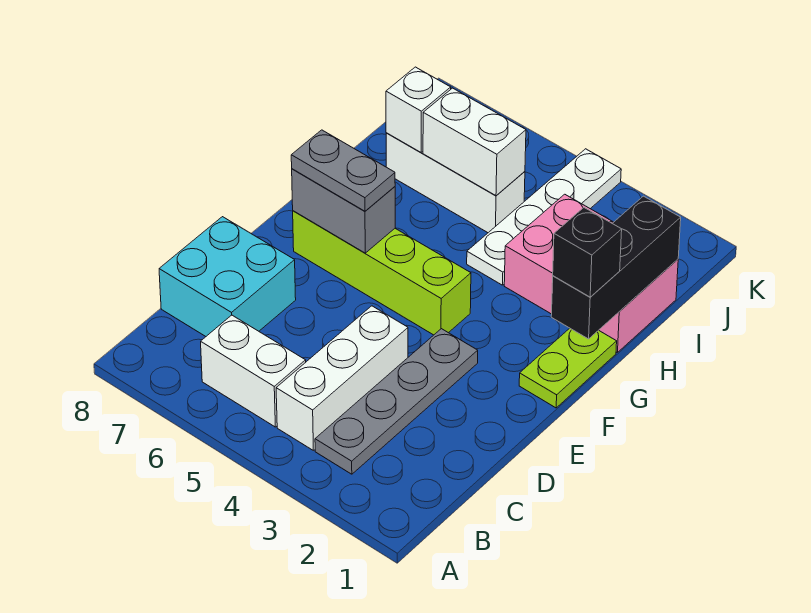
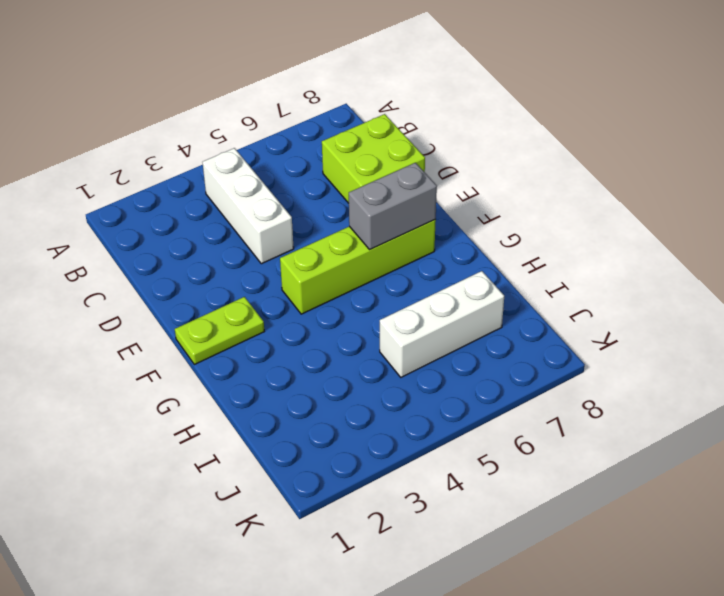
lime brick C7:D8 level 1 -> cyan brick C7:D8 level 1
lime plate F1:F2 level 1 -> lime plate F1:G1 level 1
none -> grey plate B3:E3 level 1
none -> white brick B5:B6 level 1
none -> pink brick H1:I3 level 1

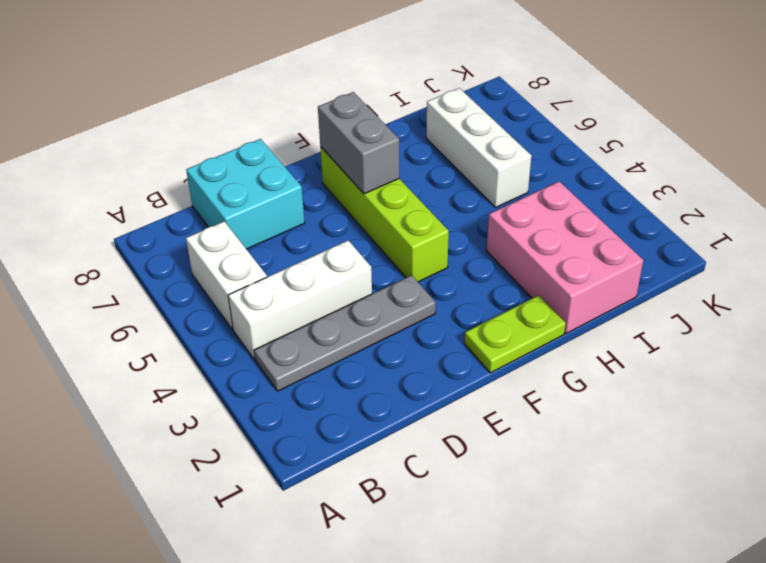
none -> white plate H4:K4 level 1
none -> black brick G1:I1 level 2
none -> white brick I5:I6 level 2

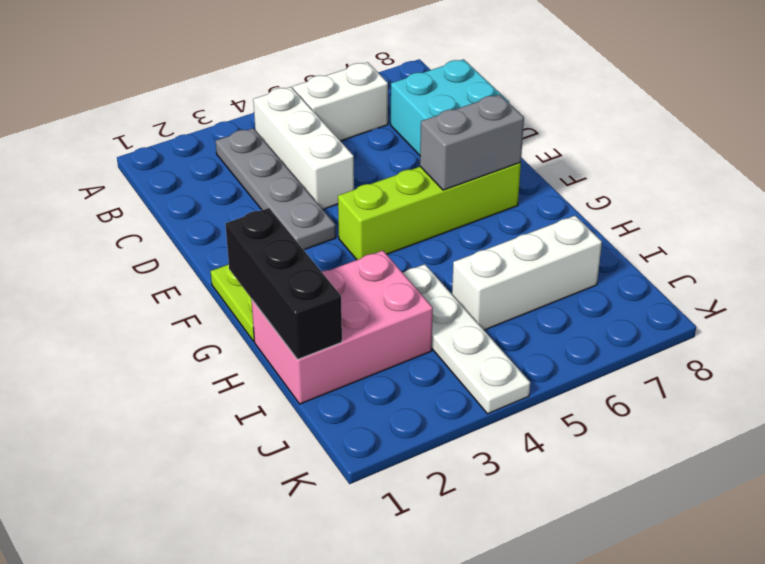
none -> white brick I5:I6 level 2
none -> white brick I7 level 2
none -> grey plate F6:F7 level 3

